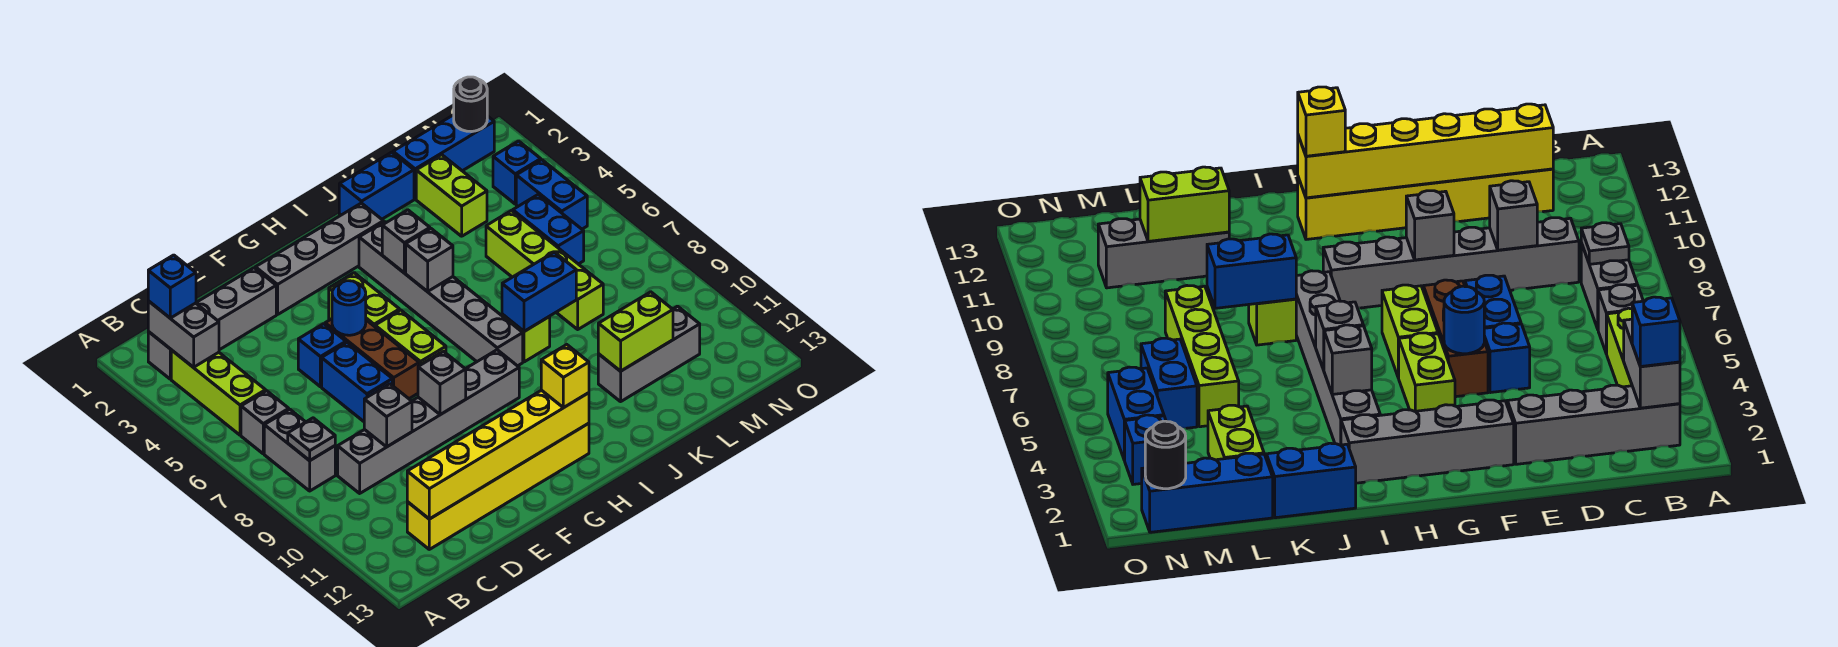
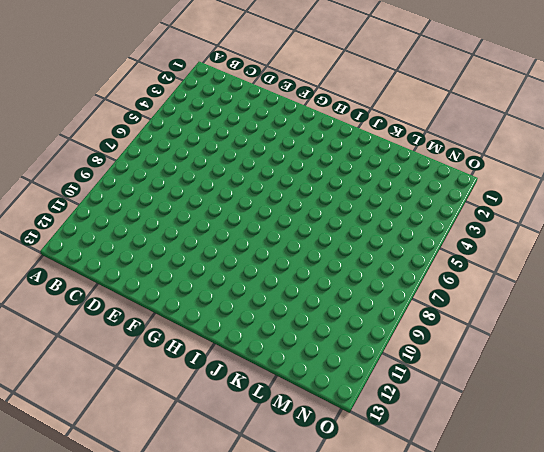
none -> grey brick B2:E2 level 1
none -> lime brick B3:B5 level 1
none -> grey brick B6 level 1
none -> grey brick B7:B8 level 1

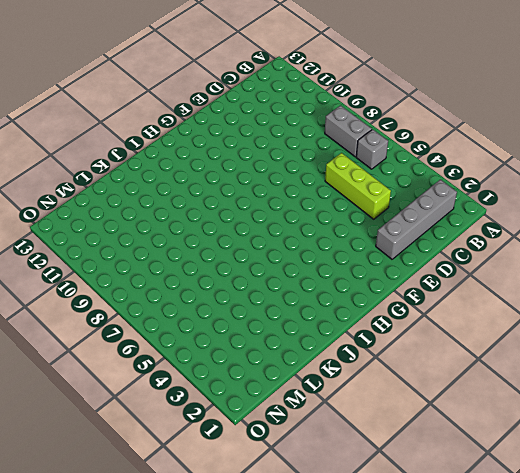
lime brick D4:D6 level 1 -> lime brick B3:B5 level 1
none -> grey brick C9:H9 level 1
none -> yellow brick C12:H12 level 1
none -> blue brick E5 level 1
none -> blue brick E6:E7 level 1

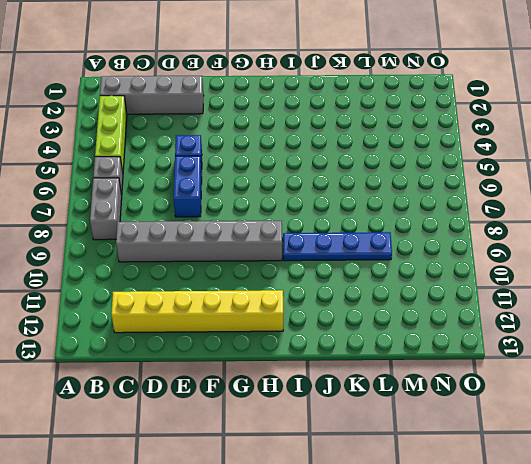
blue plate I9:L9 level 1 -> none
none -> grey brick F2:I2 level 1
none -> brown brick F5:F7 level 1
none -> lime brick G4:G5 level 1
none -> lime brick G6:G7 level 1

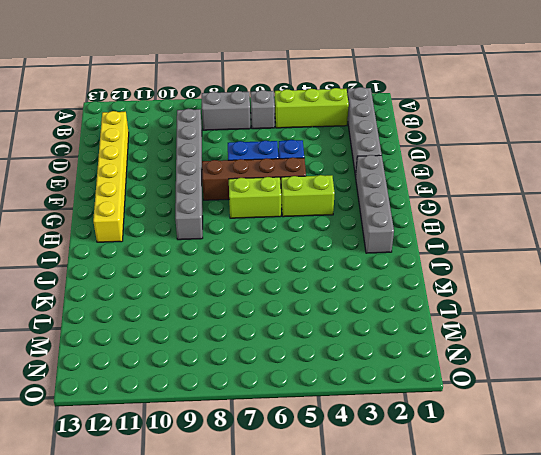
brown brick F5:F8 level 1 -> brown brick F5:F7 level 1
none -> grey brick I3:I8 level 1
none -> blue brick J1:K1 level 1
none -> lime brick J8 level 1
none -> grey brick K11:M11 level 1

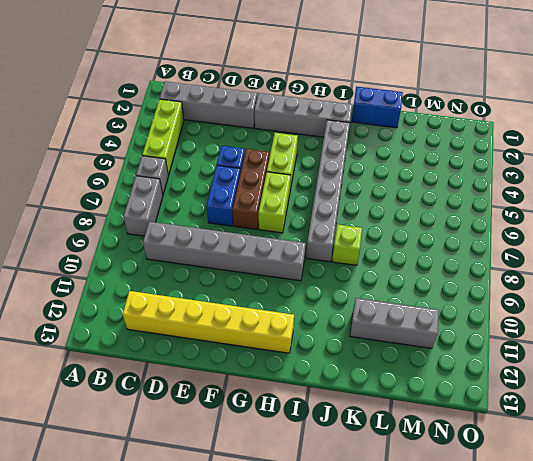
none -> blue brick L1:N1 level 1
none -> lime brick L2:L3 level 1
none -> lime brick L5:L8 level 1
none -> blue brick M5:M6 level 1

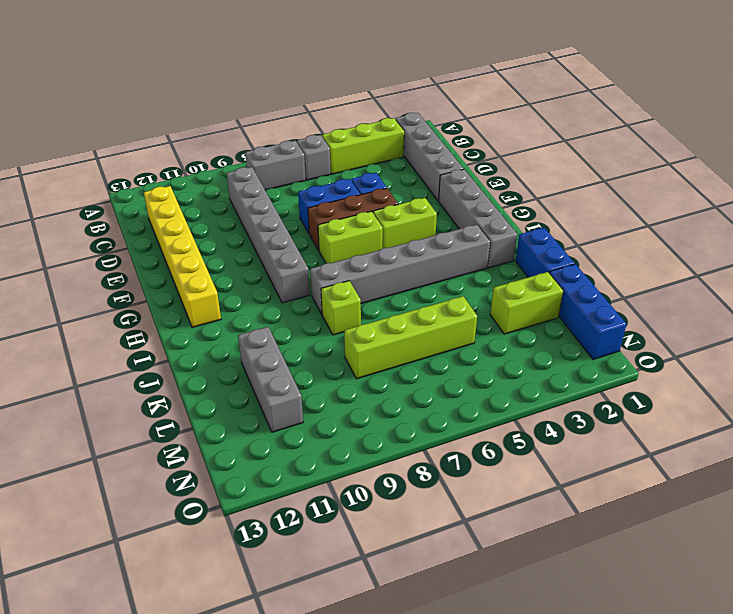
none -> blue brick M5:M6 level 1
none -> blue brick N3 level 1
none -> blue brick N4:N5 level 1
none -> grey brick B2:B3 level 2

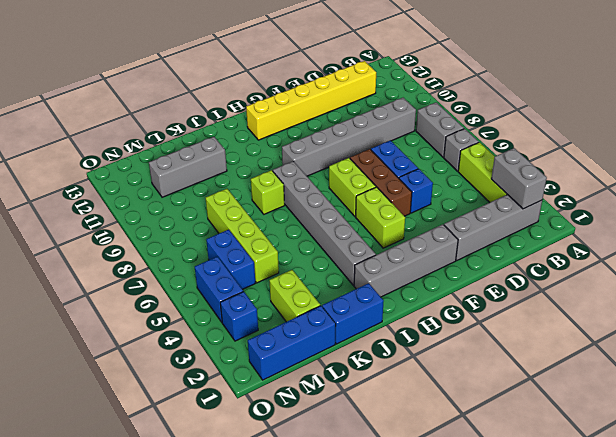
none -> grey plate B8 level 2
none -> yellow brick C12:H12 level 2
none -> grey brick D9 level 2
none -> blue round brick F5 level 2

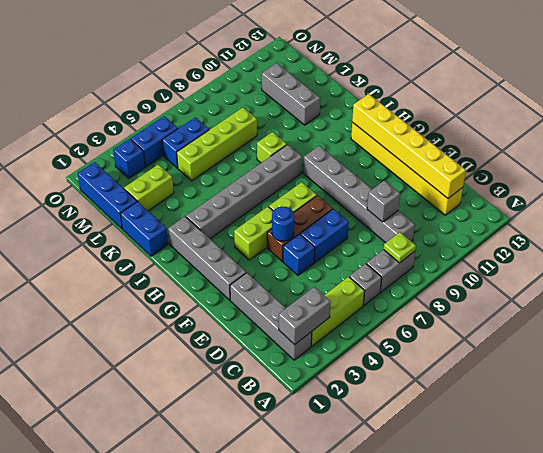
lime plate B8 level 2 -> grey plate B8 level 2
none -> grey brick F9 level 2
none -> grey brick I4 level 2
none -> grey brick I5 level 2
none -> blue brick J8:K8 level 2

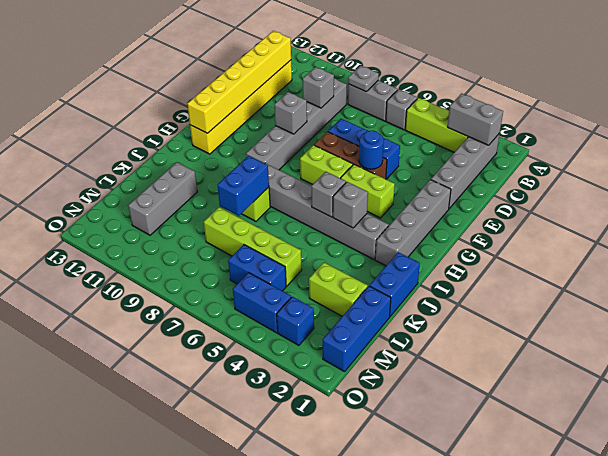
none -> lime brick K11:L11 level 2
none -> black round brick N1 level 2
none -> blue brick B2 level 3
none -> yellow brick H12 level 3

